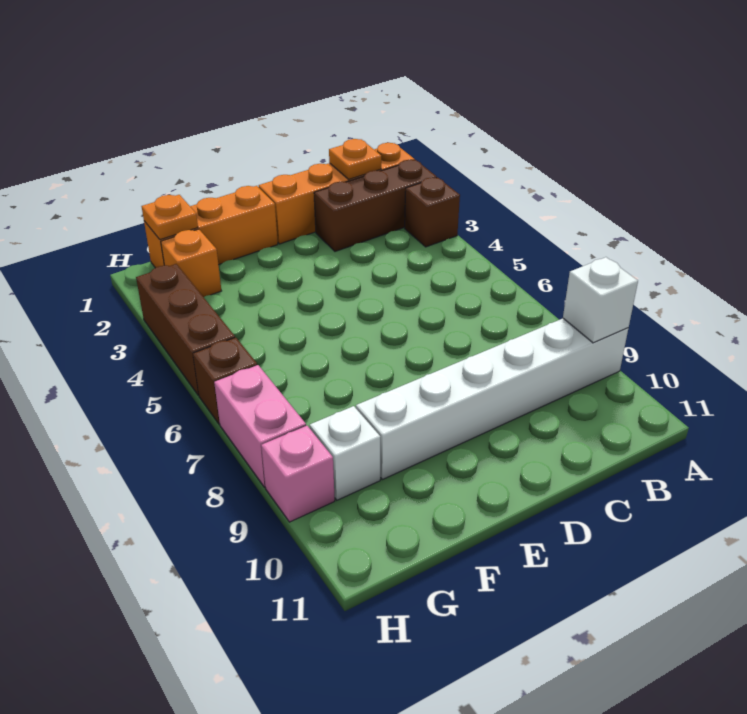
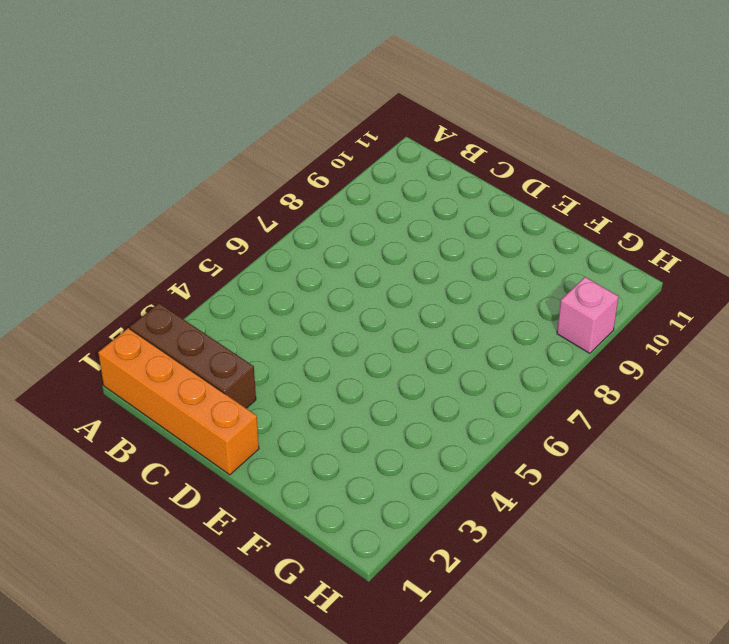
none -> brown brick A3 level 1
none -> white brick A9:F9 level 1
none -> orange brick E1:G1 level 1

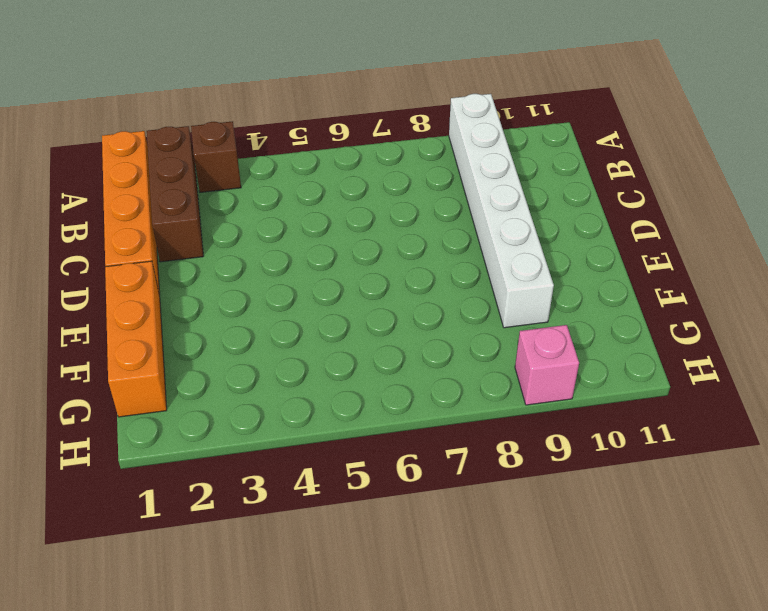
none -> orange brick G2 level 1
none -> white brick G9 level 1
none -> brown brick H3:H5 level 1

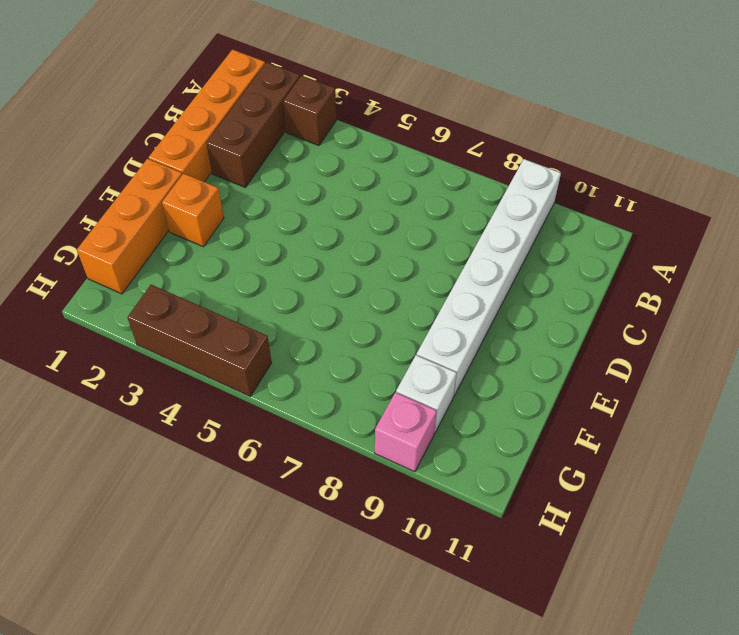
orange brick E2 level 1 -> orange brick G2 level 1
none -> brown brick H6 level 1
none -> pink brick H7:H8 level 1
none -> white brick A9 level 2

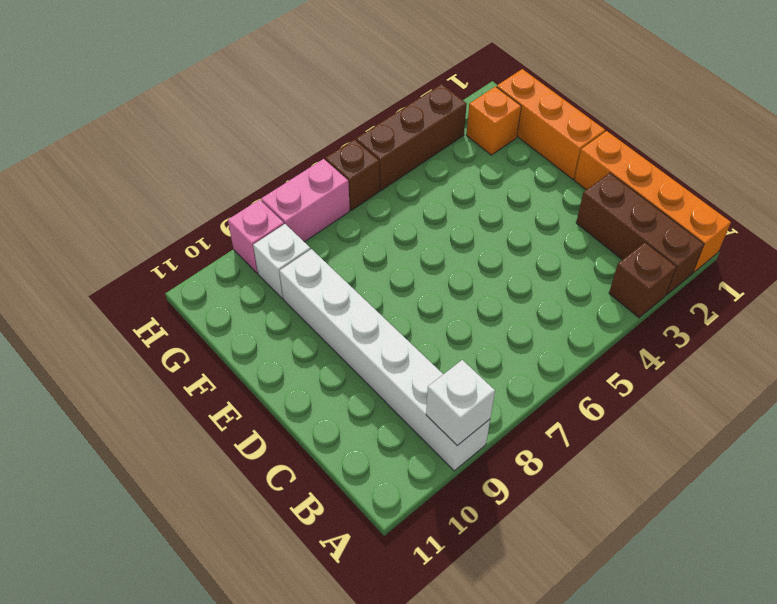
none -> orange plate B1 level 2
none -> orange plate G1 level 2

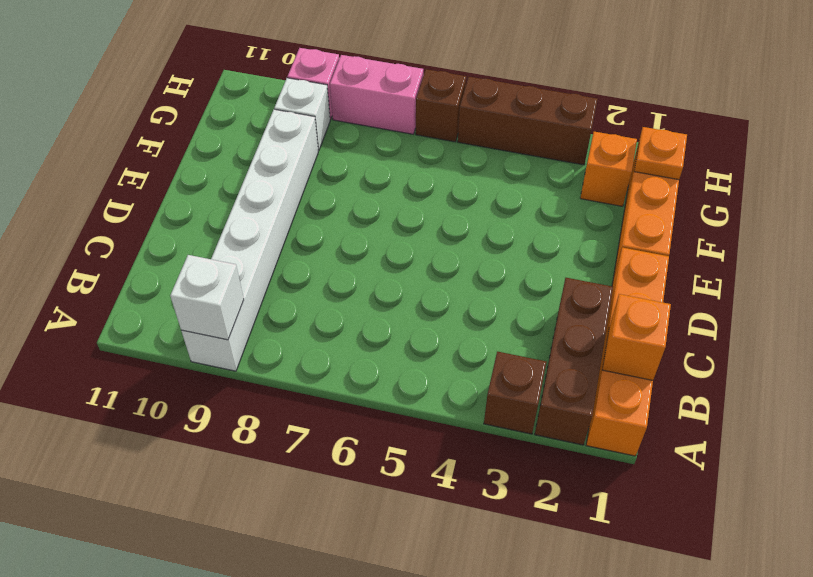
orange brick B1 level 2 -> orange plate B1 level 2

